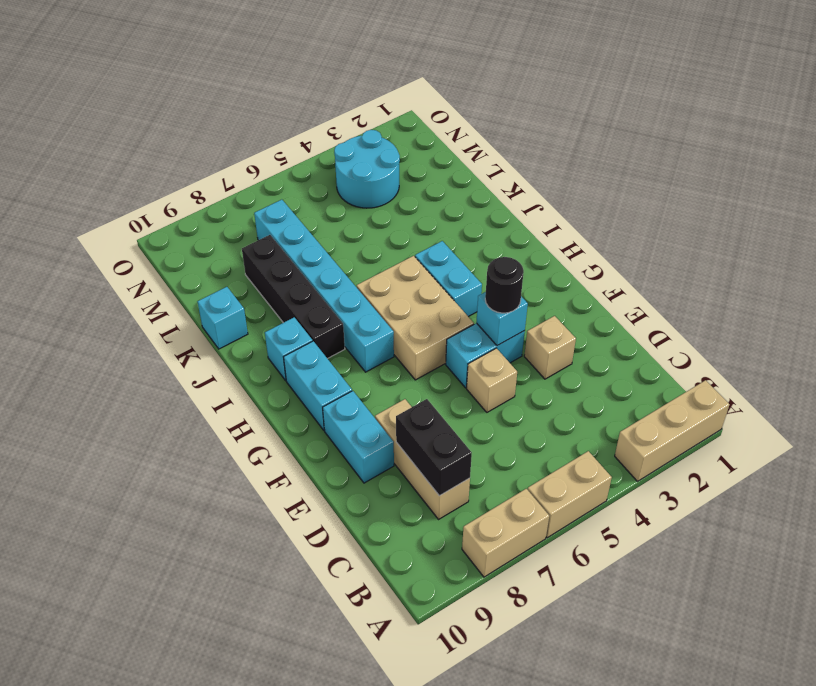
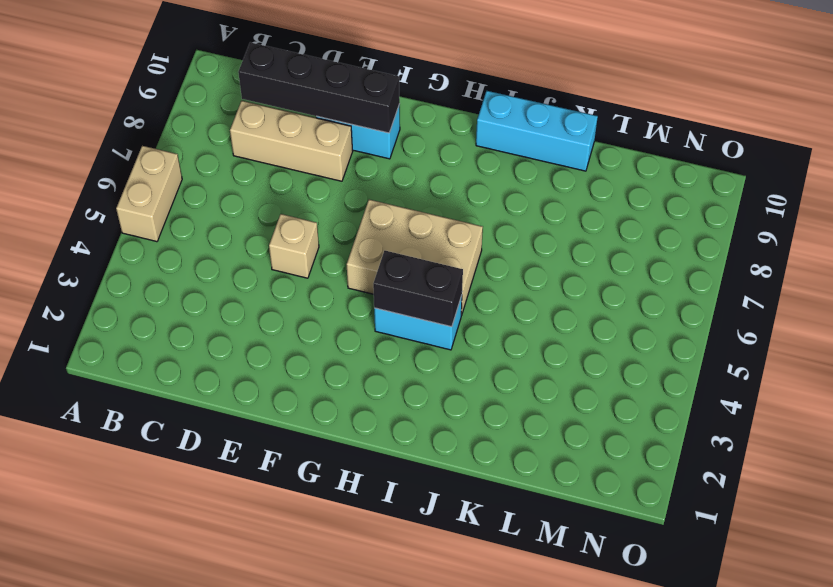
black brick C9:F9 level 2 -> black brick I8:L8 level 1
black brick H4:I4 level 2 -> black brick C8:D8 level 2
cyan brick I10:K10 level 1 -> cyan brick K10 level 1
none -> tan brick A1:A3 level 1
none -> tan brick A7:A8 level 1
none -> tan brick E3 level 1

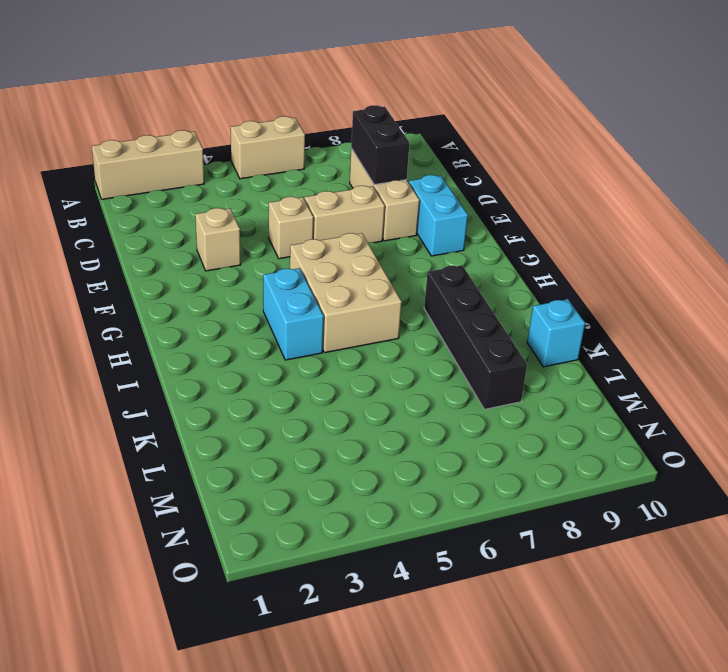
tan brick E6:E7 level 1 -> tan brick A7:A8 level 1
none -> cyan brick F4:F5 level 1
none -> cyan brick G9:H9 level 1
none -> cyan brick H7:M7 level 1

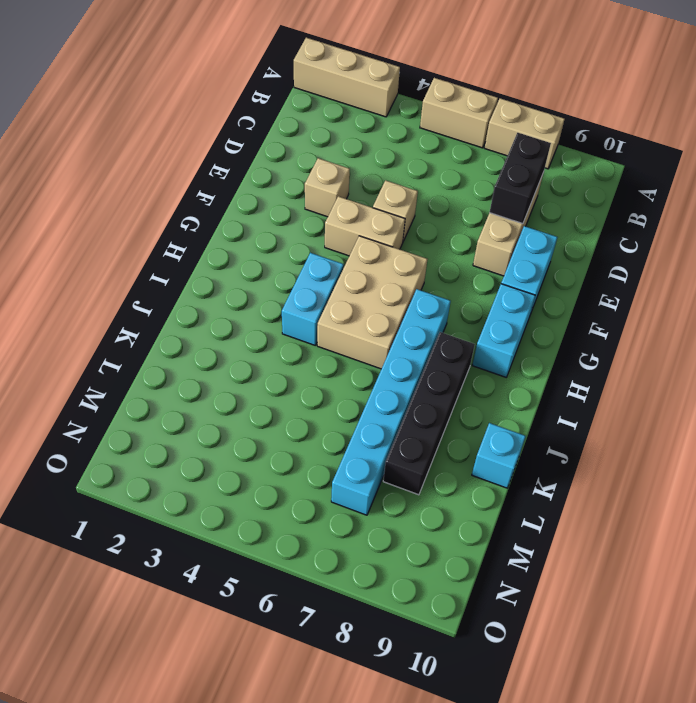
tan brick F4:F5 level 1 -> cyan brick F4:F5 level 1
none -> cyan brick I9 level 1
none -> cyan round brick M3:N4 level 1
none -> cyan brick F4 level 2

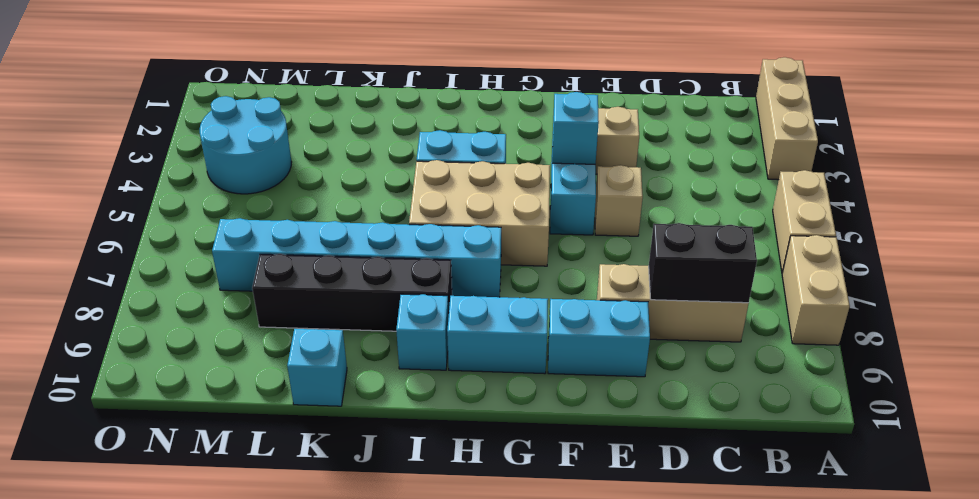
none -> black round brick F4 level 3

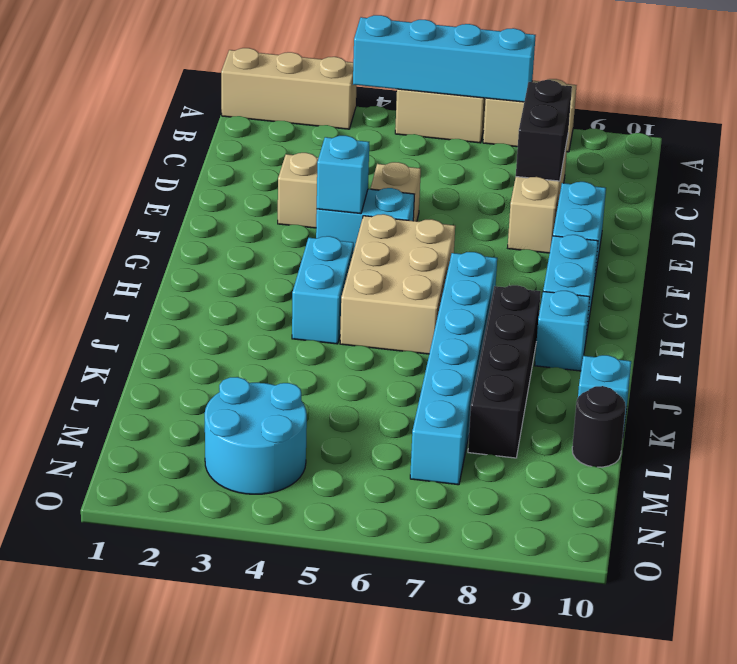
cyan brick A4:A7 level 2 -> none
black round brick L10 level 1 -> black round brick F4 level 3

